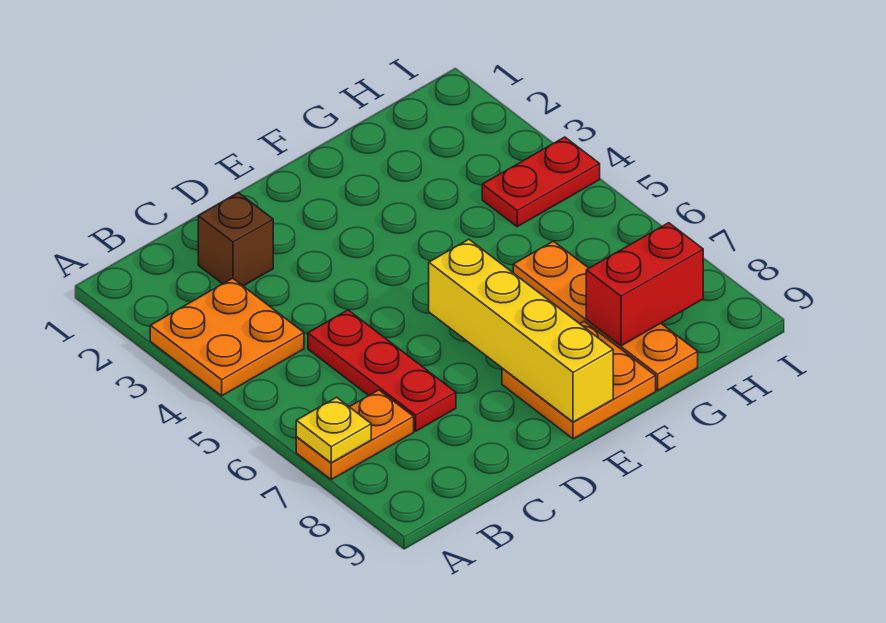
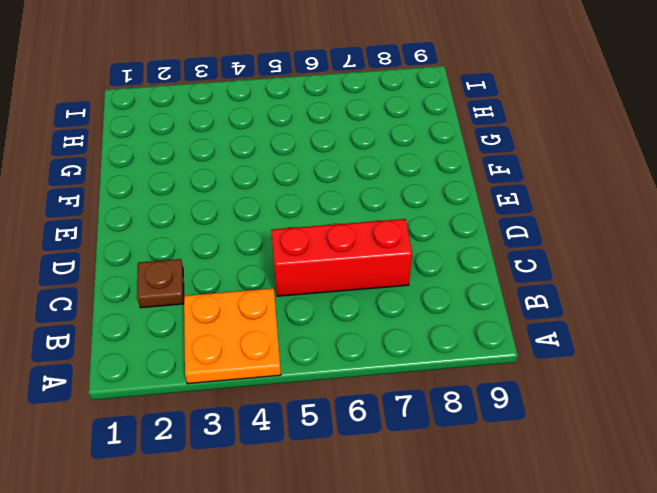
brown plate C2 level 1 -> brown brick C2 level 1
red brick C5:C7 level 1 -> red plate C5:C7 level 1
none -> orange plate A7:B7 level 1
none -> orange plate E8:F9 level 1

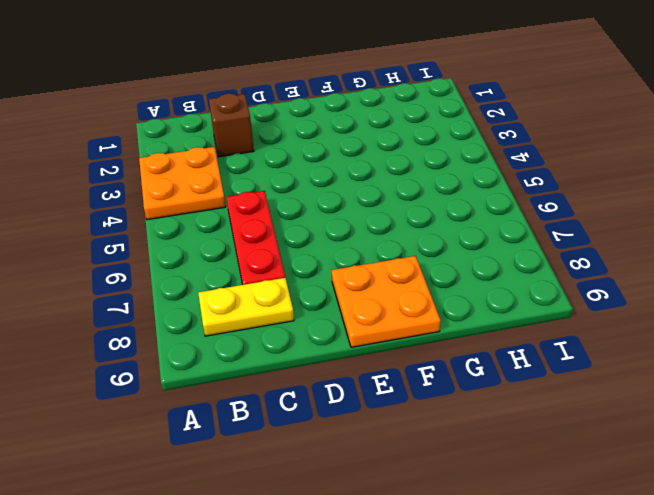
yellow plate B8:C8 level 1 -> none
none -> orange plate A7:B7 level 1
none -> orange plate G6:G9 level 1

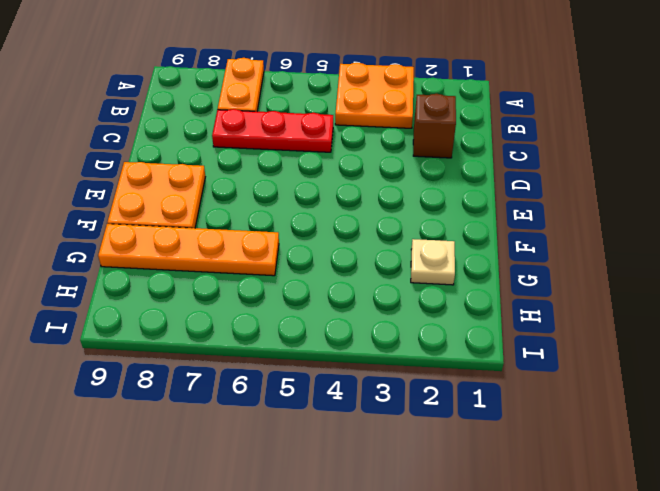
tan plate G2 level 1 -> none
none -> red plate H4:I4 level 1
none -> yellow plate A7 level 2

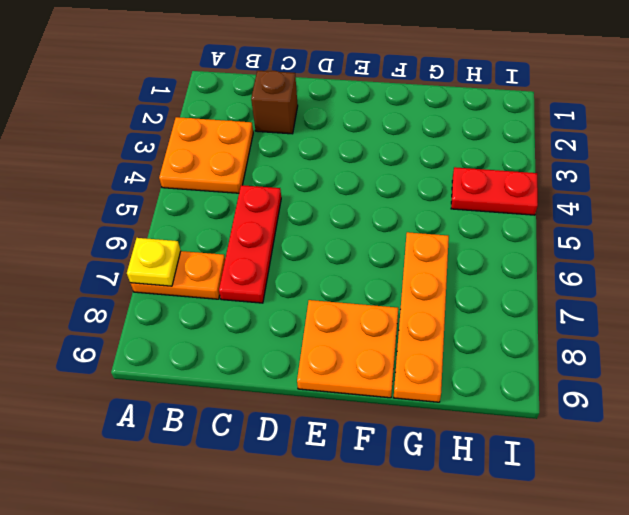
none -> yellow brick E6:E9 level 2
none -> red brick G8:H8 level 2

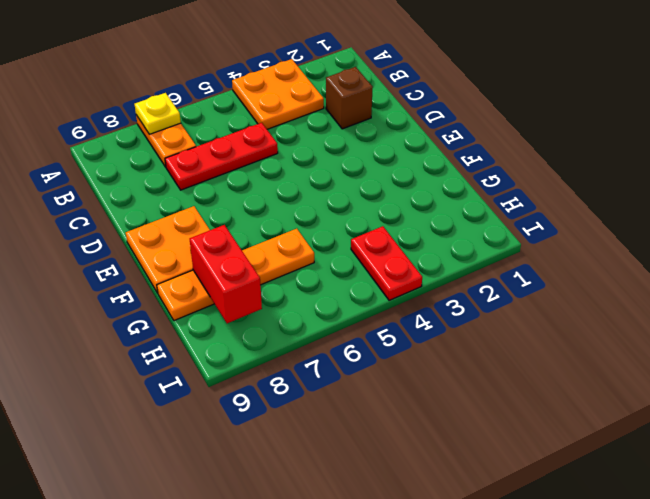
none -> yellow brick E6:E9 level 2

